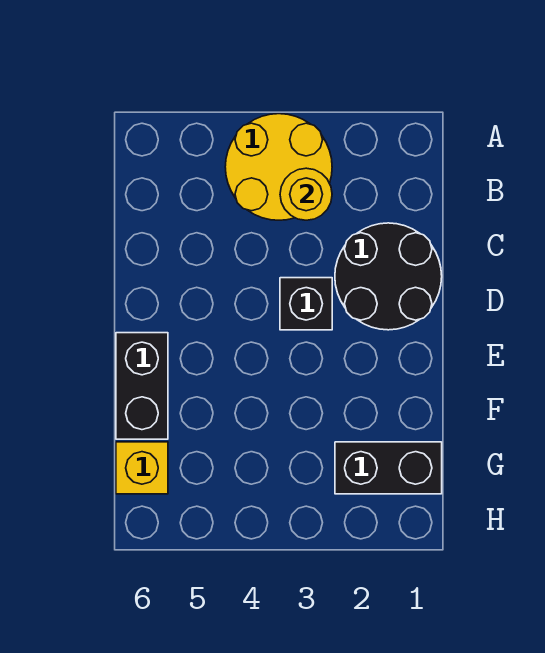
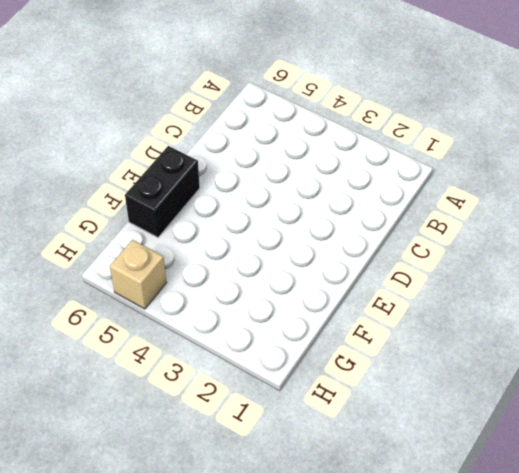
tan brick H5 level 1 -> none
none -> yellow round brick A3:B4 level 1
none -> black round brick C1:D2 level 1

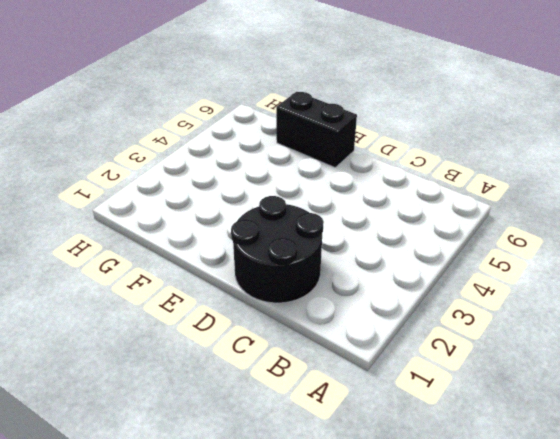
none -> yellow round brick A3:B4 level 1
none -> black brick D3 level 1

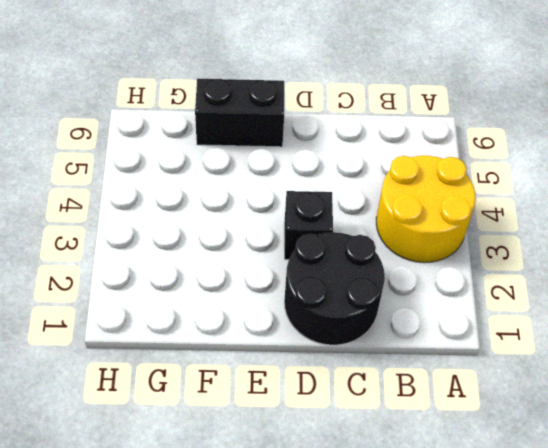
none -> black brick G1:G2 level 1
none -> yellow brick G6 level 1

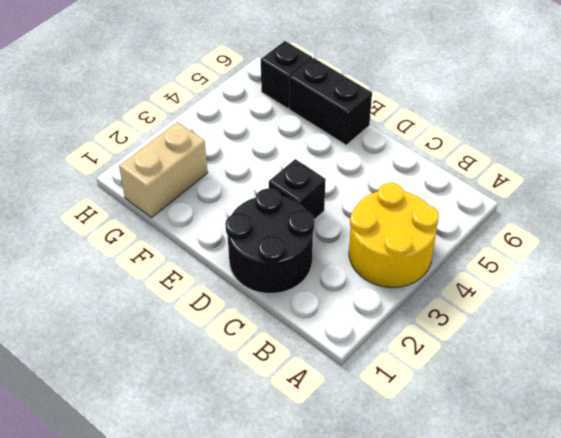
tan brick G1:G2 level 1 -> black brick G1:G2 level 1
black brick G6 level 1 -> yellow brick G6 level 1
none -> yellow round brick B3 level 2

